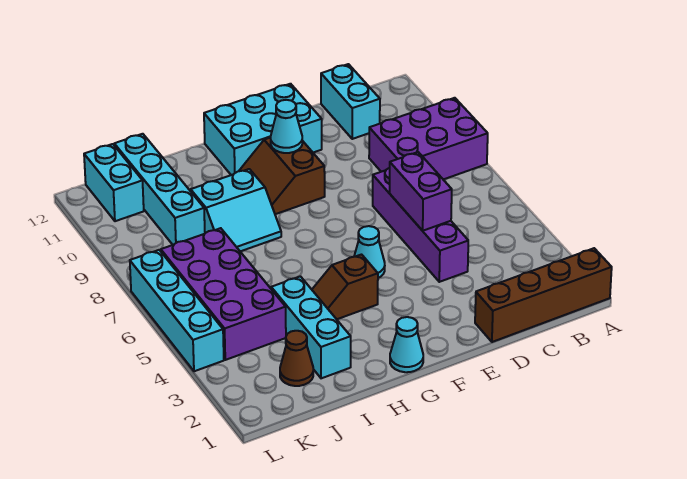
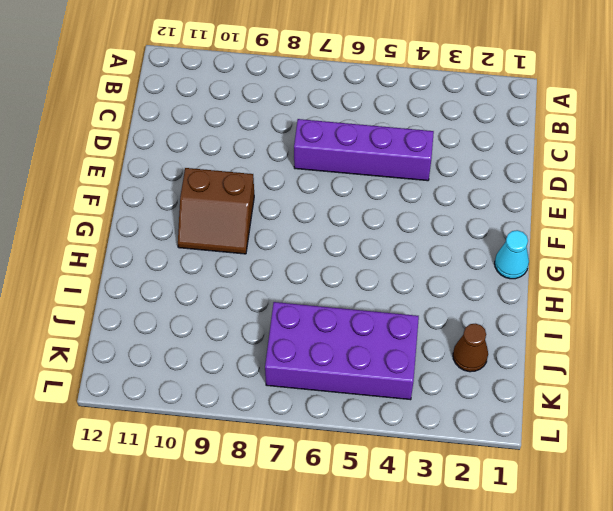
none -> brown brick A1:D1 level 1
none -> purple brick A8:C9 level 1
none -> cyan brick C11:C12 level 1

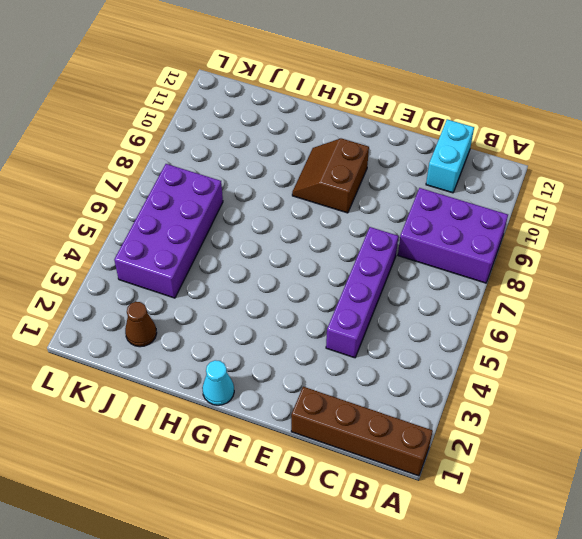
none -> cyan brick E11:G12 level 1
none -> cyan cone F5 level 1
none -> brown slope G4:H4 level 1 top G

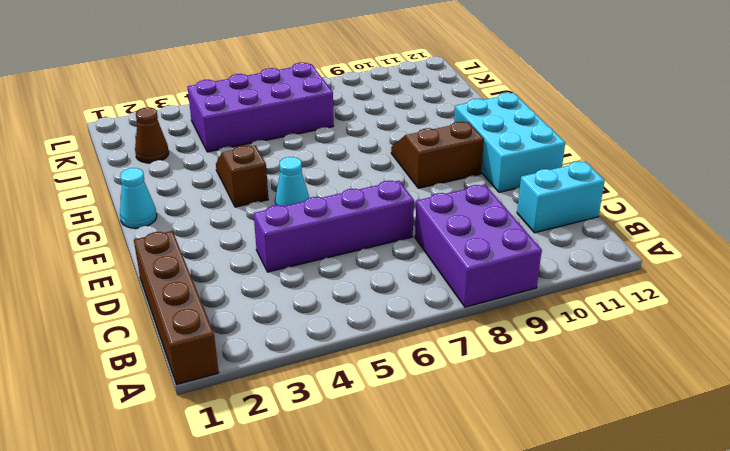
none -> cyan slope H8:I9 level 1 top 9
none -> cyan brick I2:I4 level 1
none -> cyan brick J9:J12 level 1

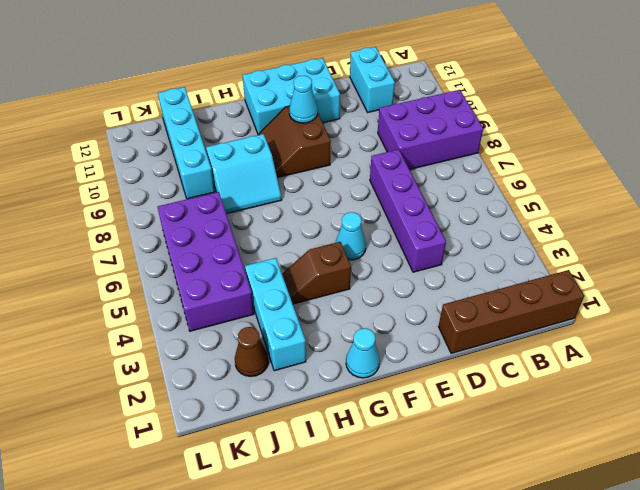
none -> cyan brick K11:K12 level 1
none -> cyan brick L4:L7 level 1
none -> purple brick D5:D6 level 2

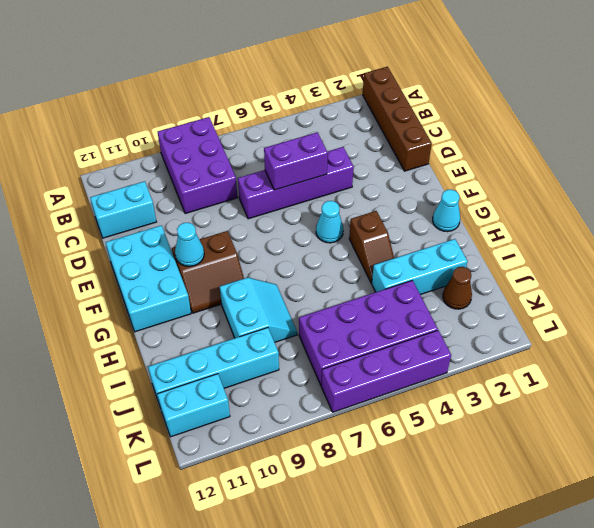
purple brick L4:L7 level 1 -> cyan brick L4:L7 level 1

